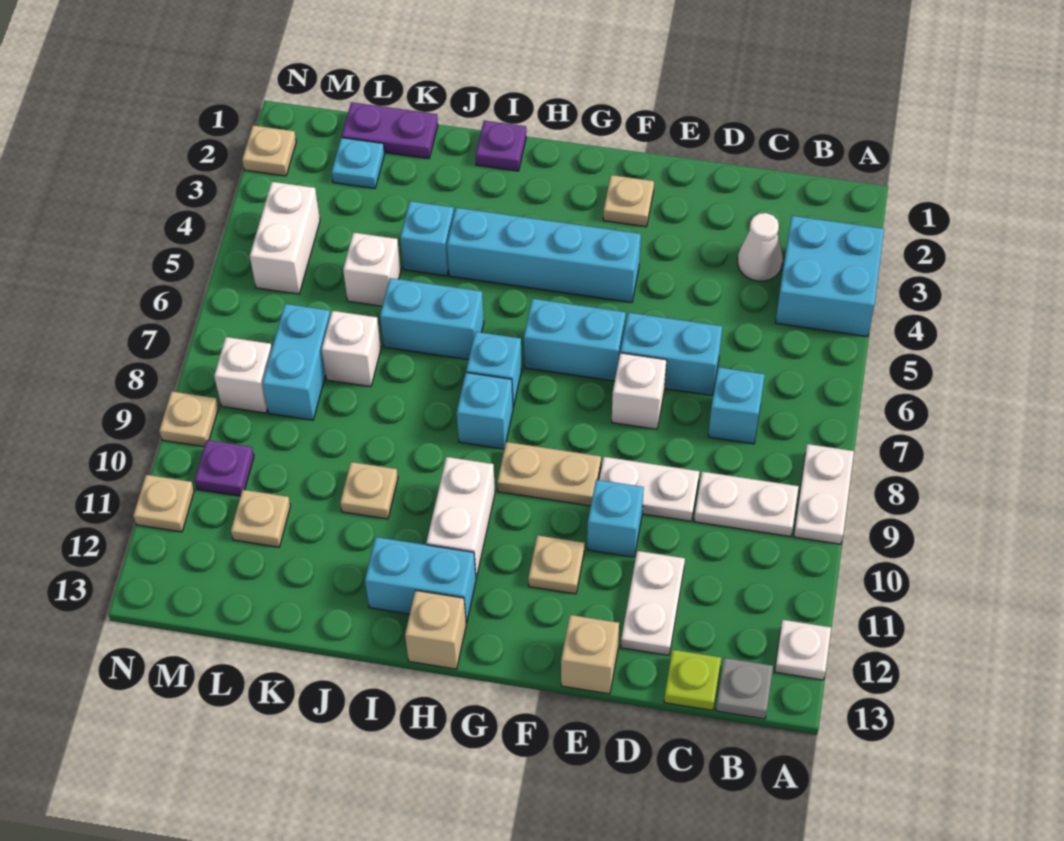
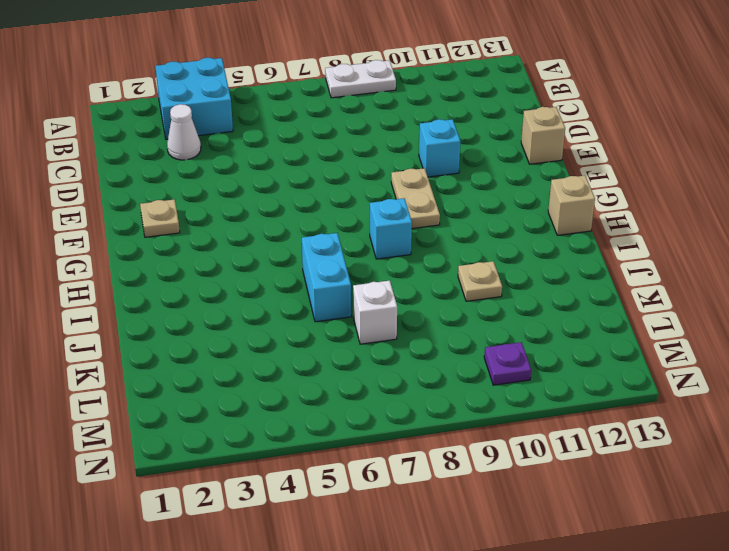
none -> white plate A12 level 1
none -> white plate B9:C9 level 1
none -> grey plate B13 level 1
none -> cyan brick C7 level 1

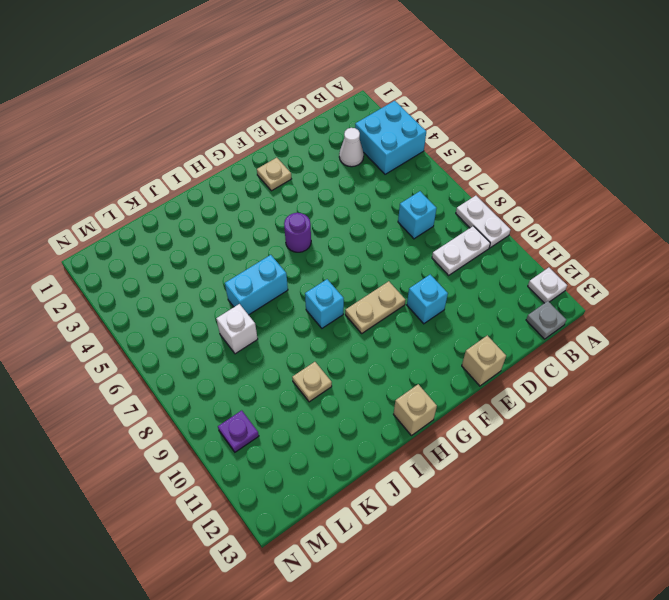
purple round brick G5 level 1 -> none
none -> lime plate C13 level 1
none -> cyan brick D6:E6 level 1
none -> white plate D9:E9 level 1
none -> white plate D11:D12 level 1

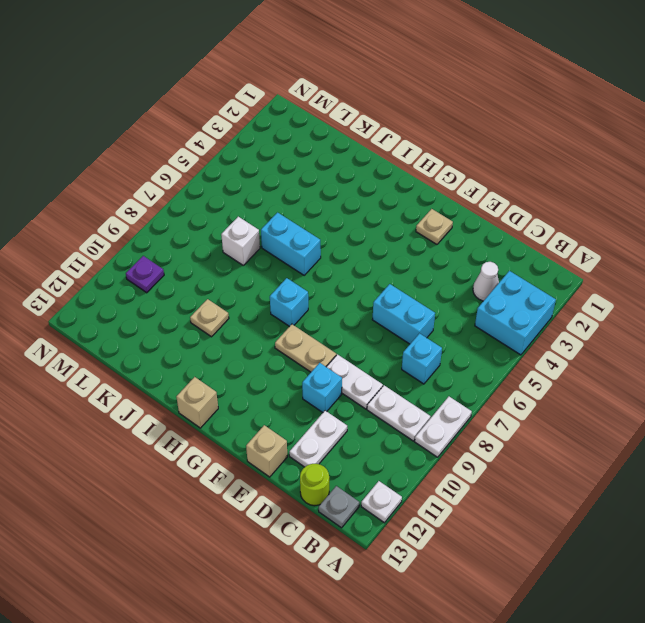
lime round brick C13 level 1 -> lime plate C13 level 1
none -> white brick E7 level 1
none -> cyan brick F4:I4 level 1
none -> cyan brick F6:G6 level 1
none -> tan plate F11 level 1

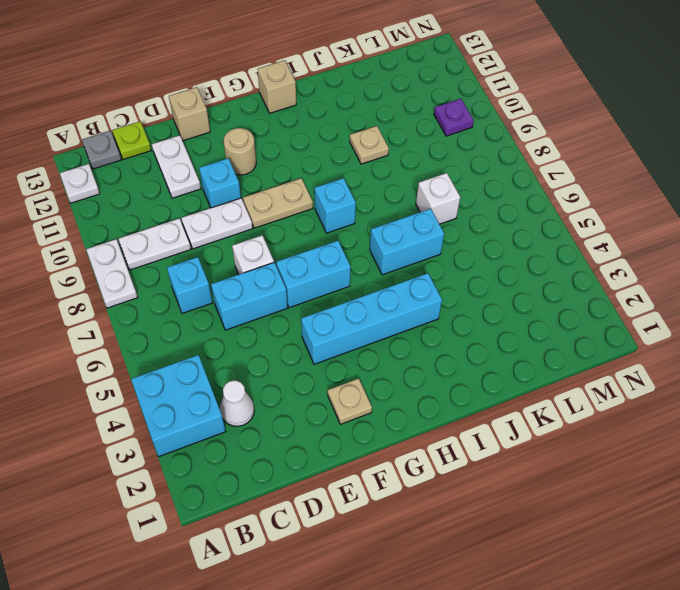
tan round brick F11 level 1 -> tan plate F11 level 1
none -> cyan brick H7 level 1
none -> white brick H10:H11 level 1
none -> cyan brick H12:I12 level 1
none -> purple plate I1 level 1

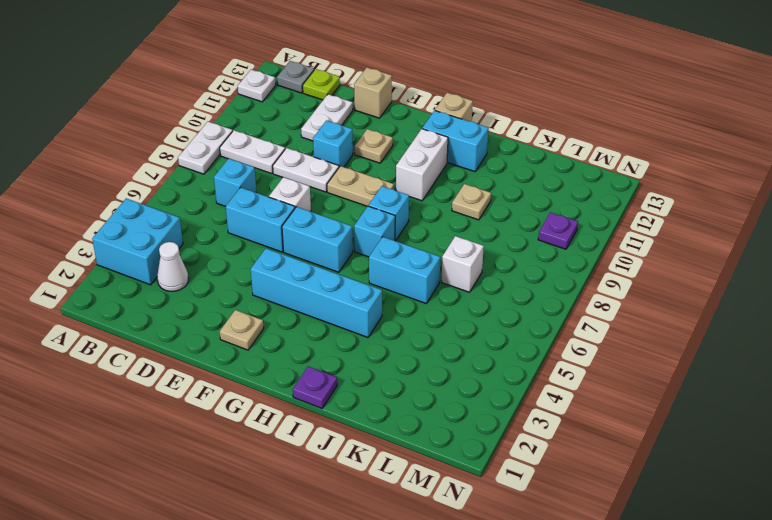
none -> cyan brick J4 level 1
none -> purple plate K1:L1 level 1
none -> white brick K5 level 1
none -> cyan plate L2 level 1

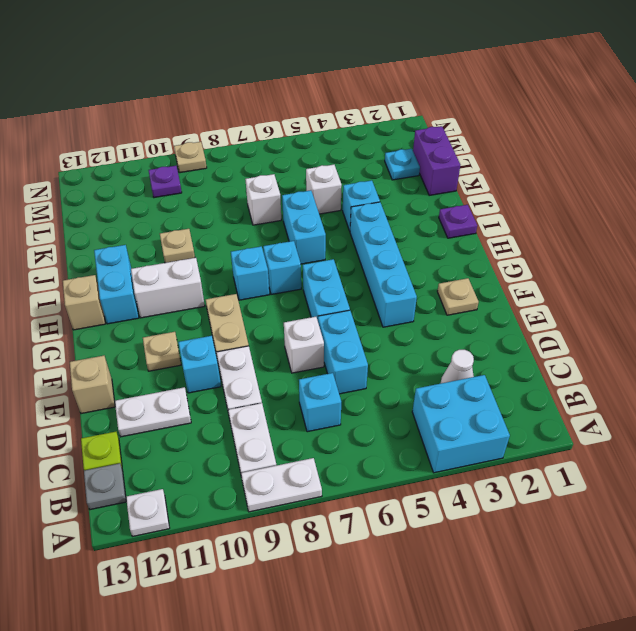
purple brick K1:L1 level 1 -> purple plate K1:L1 level 1
none -> cyan brick L7:L8 level 1
none -> tan plate L11 level 1
none -> white brick M4:M5 level 1
none -> white brick M8 level 1

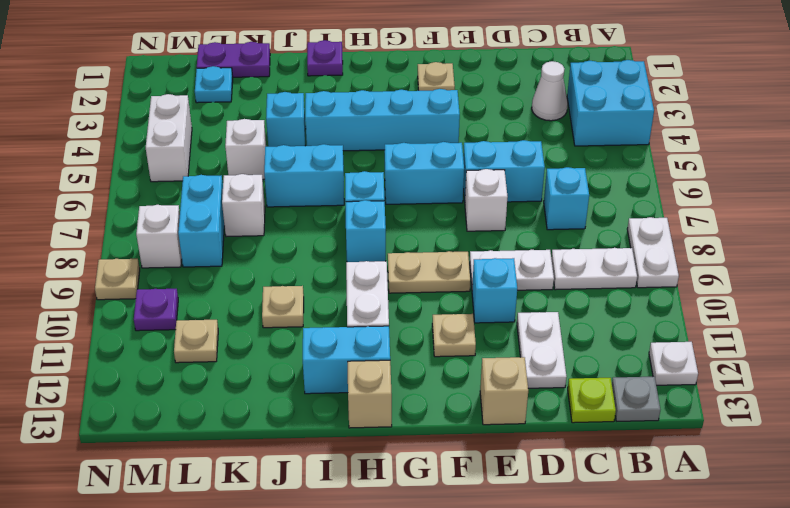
none -> tan plate N2 level 1
none -> tan plate N11 level 1

